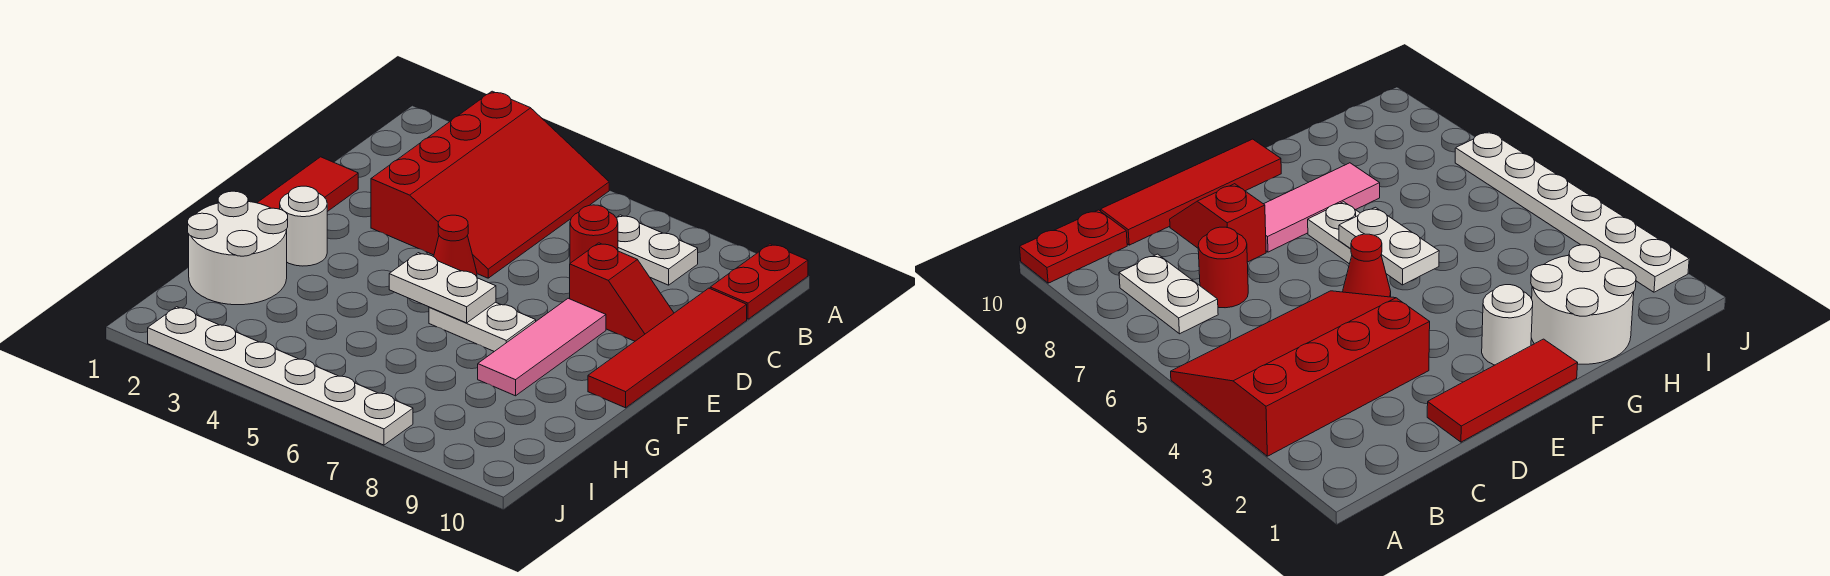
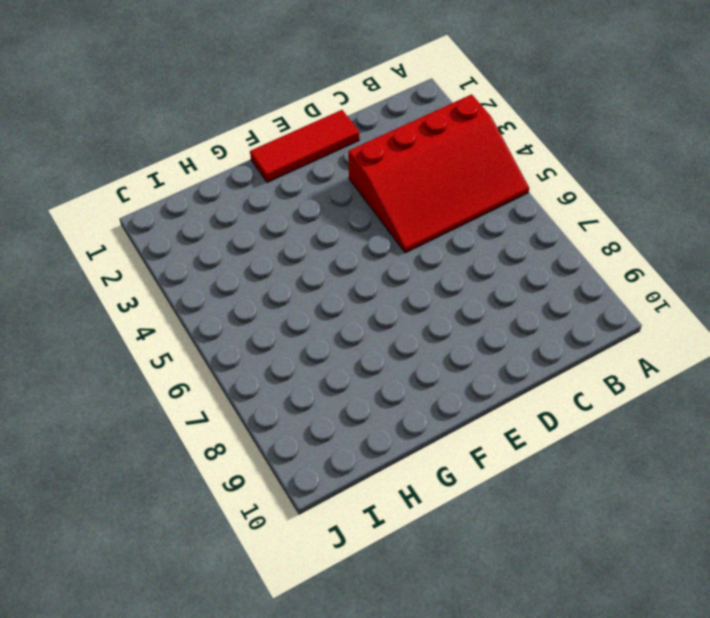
none -> red plate A10:B10 level 1
none -> white plate B7:B8 level 1
none -> red round brick C7 level 1

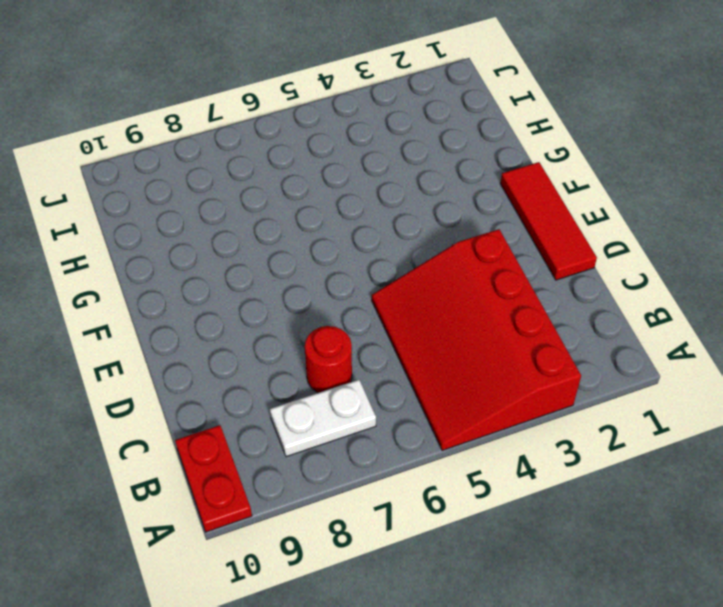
none -> red tile C10:F10 level 1
none -> red slope D8:D9 level 1 top 8
none -> red cone E5 level 1

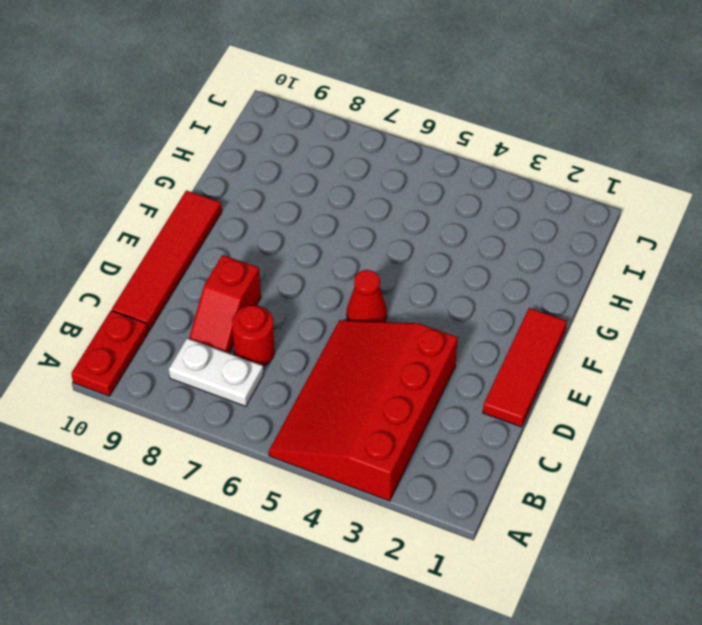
red slope C8:D8 level 1 top D -> red slope D8:D9 level 1 top 8
none -> pink tile E8:G8 level 1
none -> white round brick F2 level 1
none -> white plate F6:F7 level 1

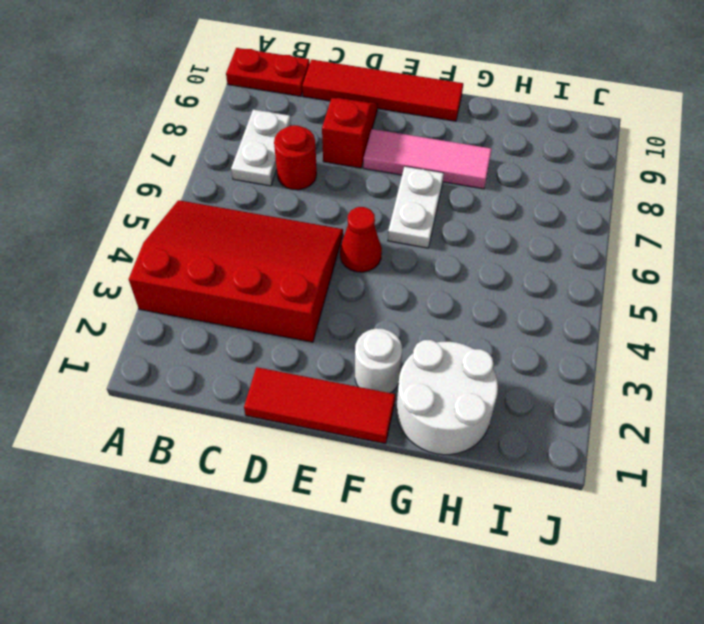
none -> white plate J2:J7 level 1
none -> white plate F5:F6 level 2

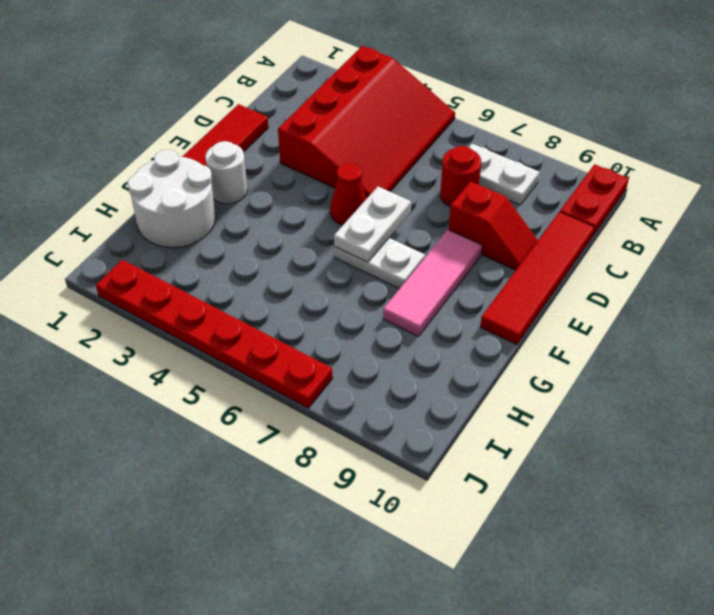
white plate E6:F6 level 2 -> white plate F5:F6 level 2
red plate J2:J7 level 1 -> white plate J2:J7 level 1

